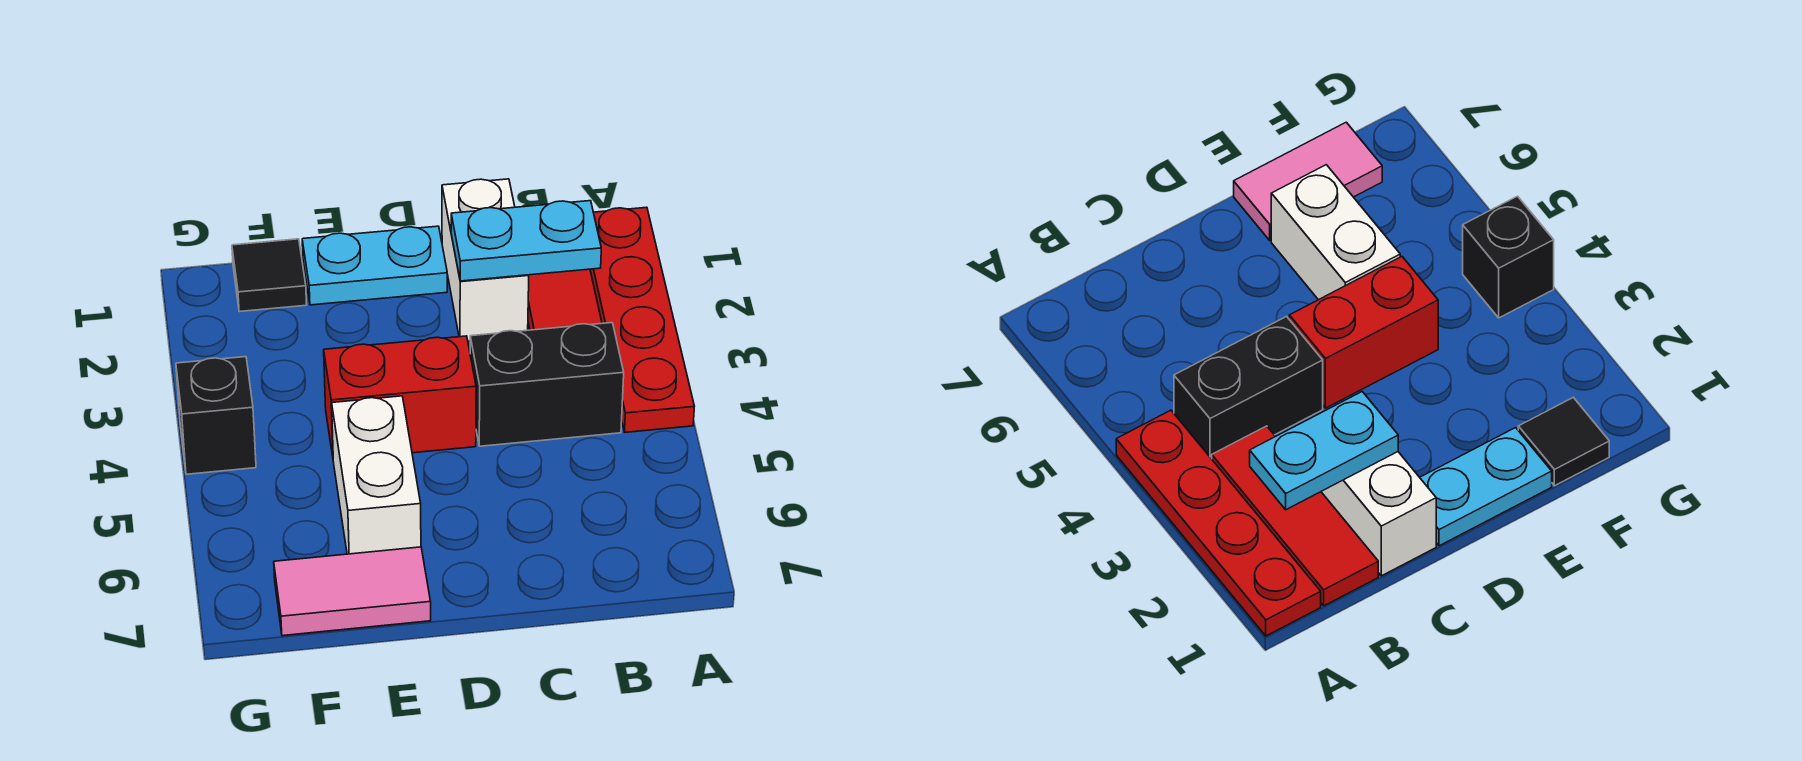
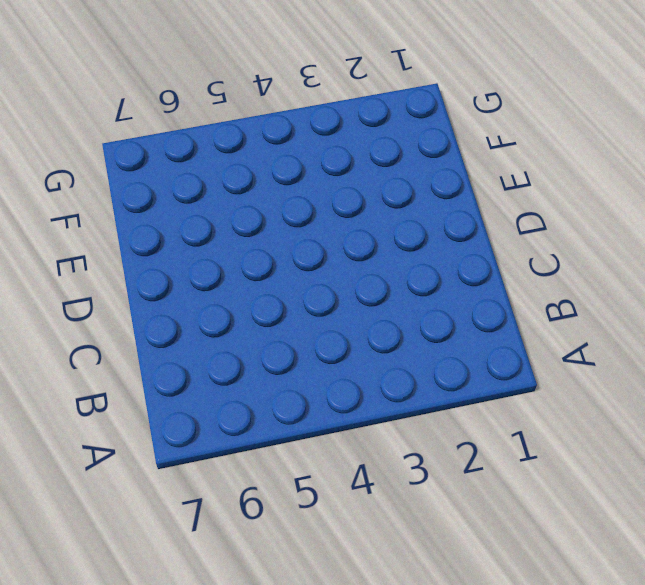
none -> red plate A1:A4 level 1
none -> red tile B1:B3 level 1

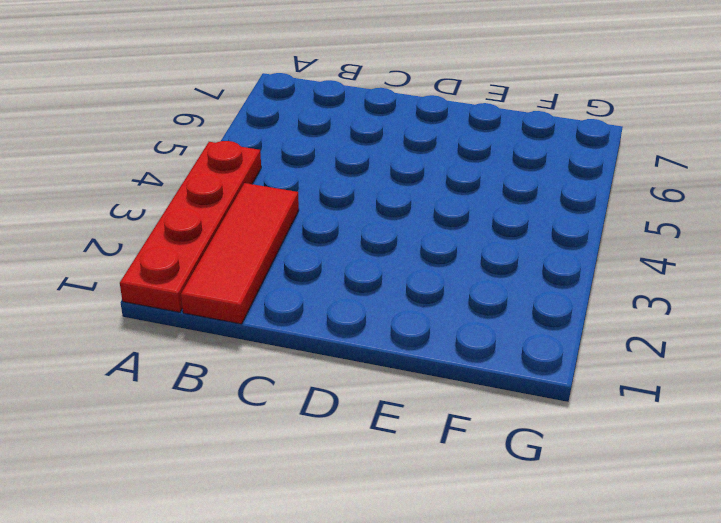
none -> black brick B4:C4 level 1
none -> white brick C1:C2 level 1

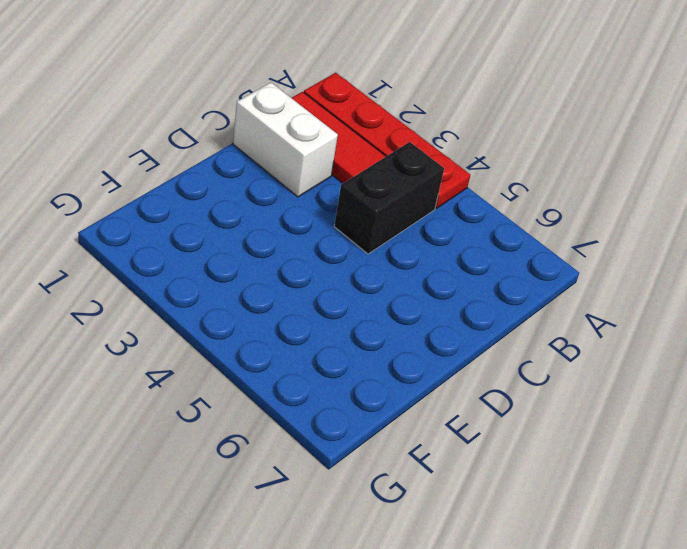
none -> cyan plate D1:E1 level 1
none -> red brick D4:E4 level 1

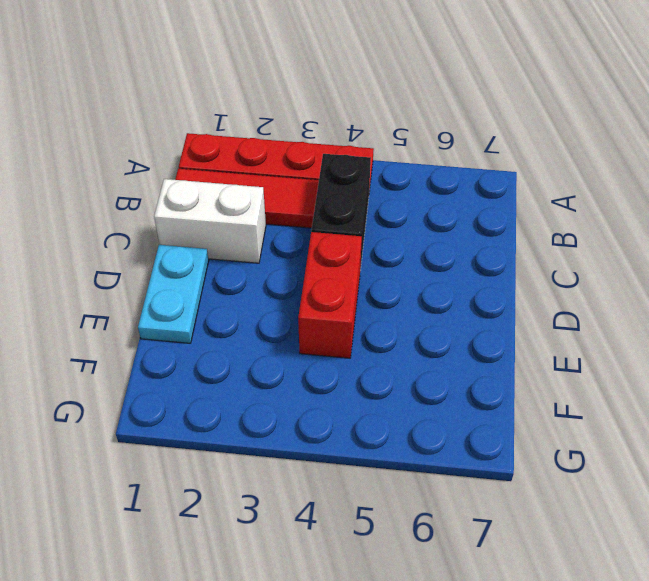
none -> white brick E5:E6 level 1
none -> pink tile E7:F7 level 1

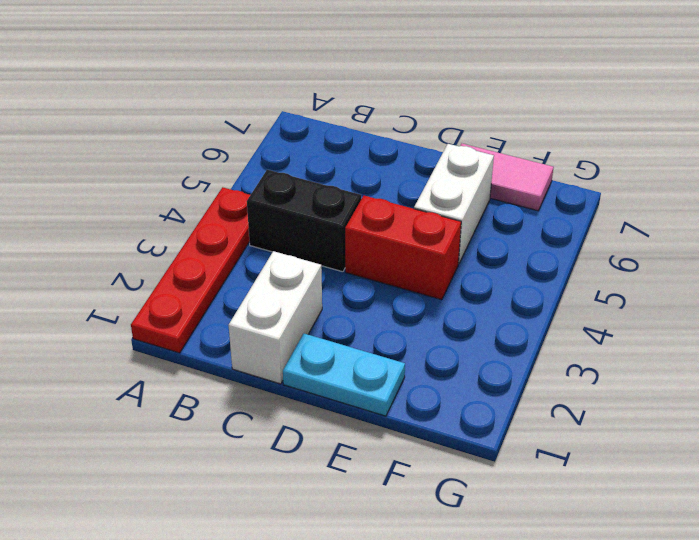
none -> red tile B1:B3 level 1
none -> black tile F1 level 1

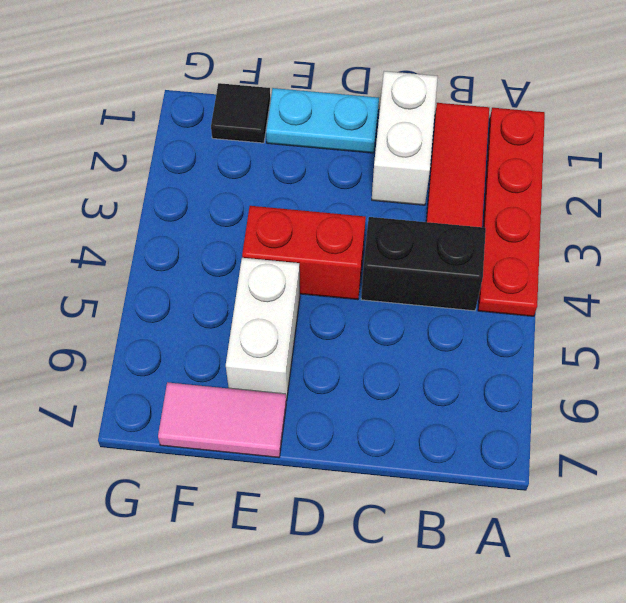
none -> black brick G4 level 1
none -> cyan plate B2:C2 level 2

